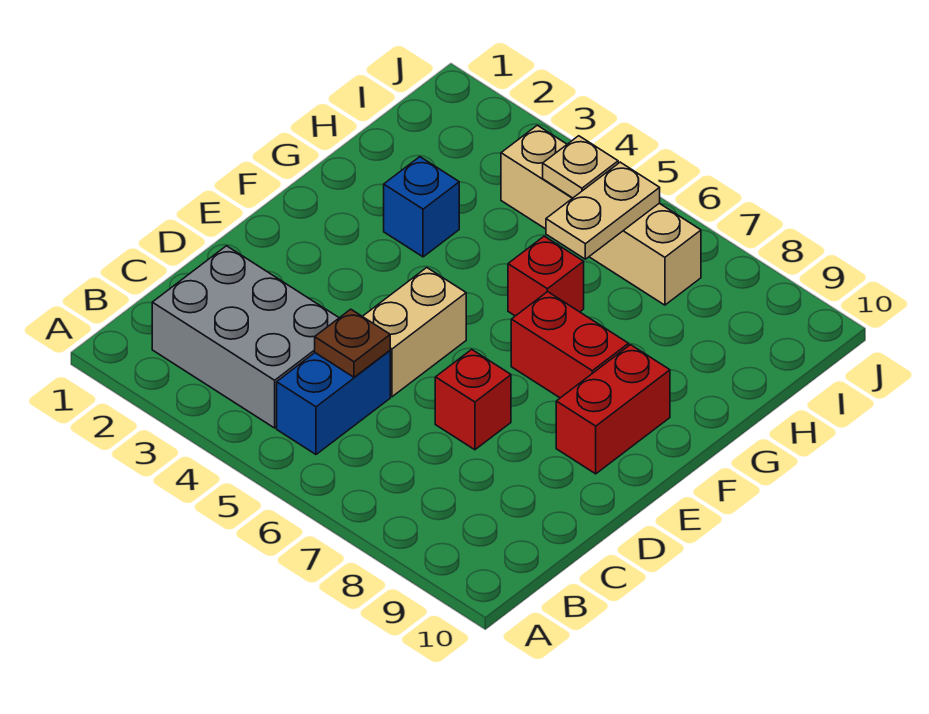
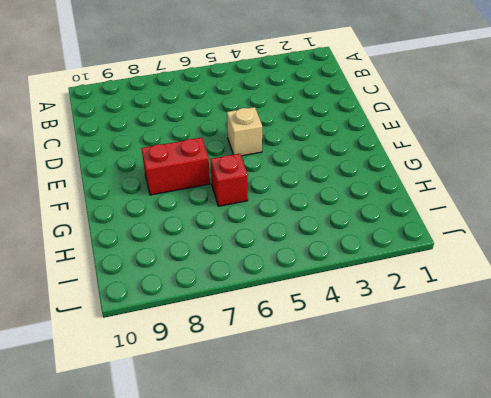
tan brick E5 level 1 -> tan brick D5:E5 level 1
none -> grey brick B2:C4 level 1
none -> blue brick B5:C5 level 1
none -> red brick D7 level 1

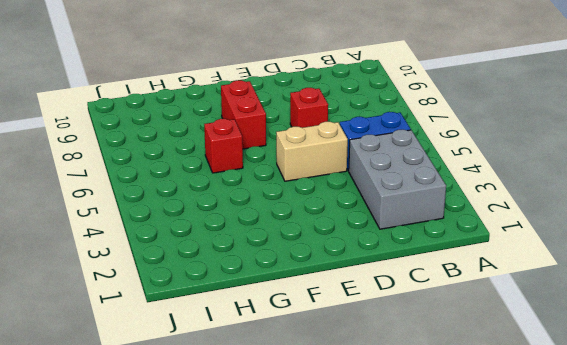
none -> red brick E9:F9 level 1
none -> blue brick G3 level 1
none -> tan brick I4:I7 level 1

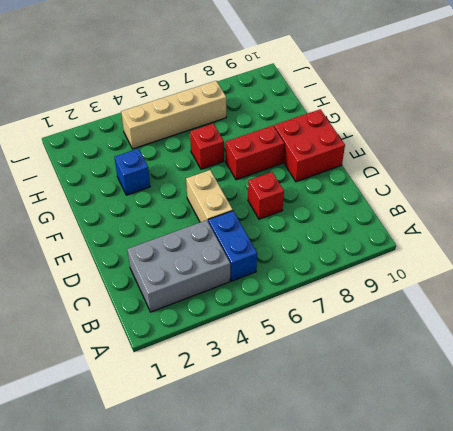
red brick E9:F10 level 1 -> red brick E9:F9 level 1
none -> brown plate C5 level 2
none -> tan plate H6:I6 level 2
none -> tan plate I5 level 2

